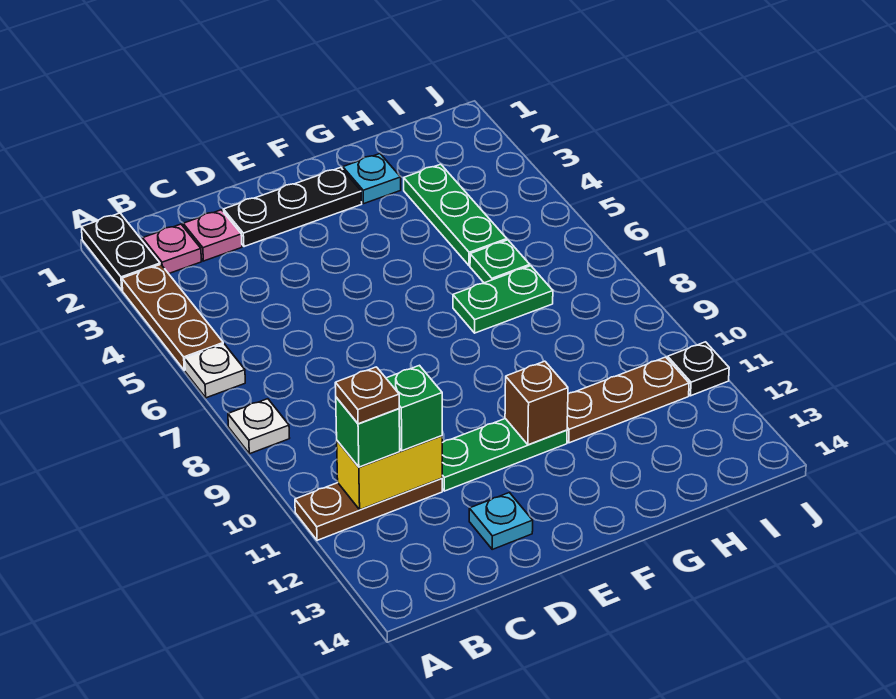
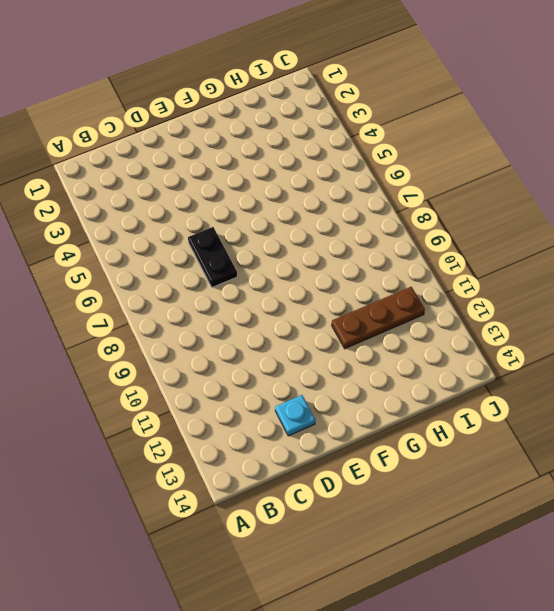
black plate D6:D7 level 1 -> black plate A1:A2 level 1
none -> brown plate A3:A5 level 1
none -> white plate A6 level 1
none -> white plate A8 level 1

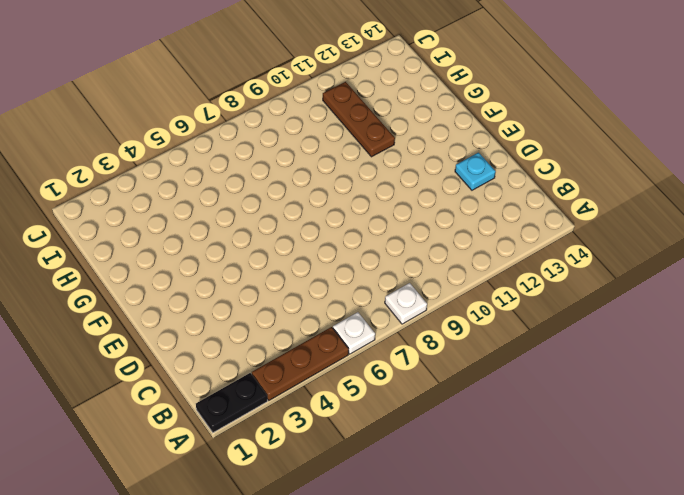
none -> brown plate A11:C11 level 1
none -> pink plate B2 level 1
none -> pink plate C2 level 1

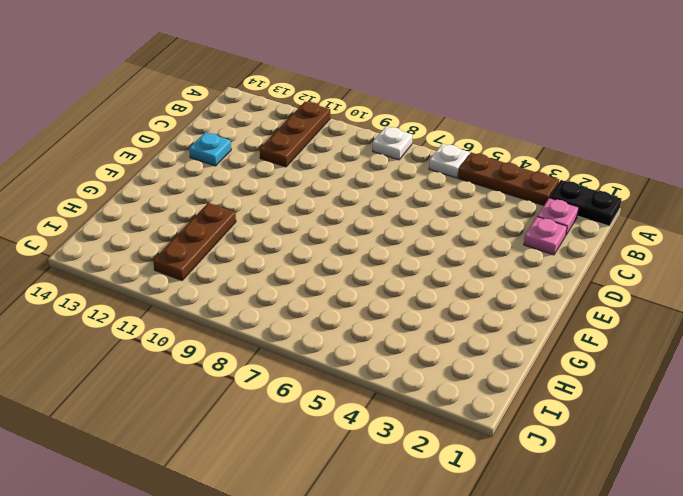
none -> black plate D2:F2 level 1
none -> green plate D11:F11 level 1
none -> cyan plate G2 level 1

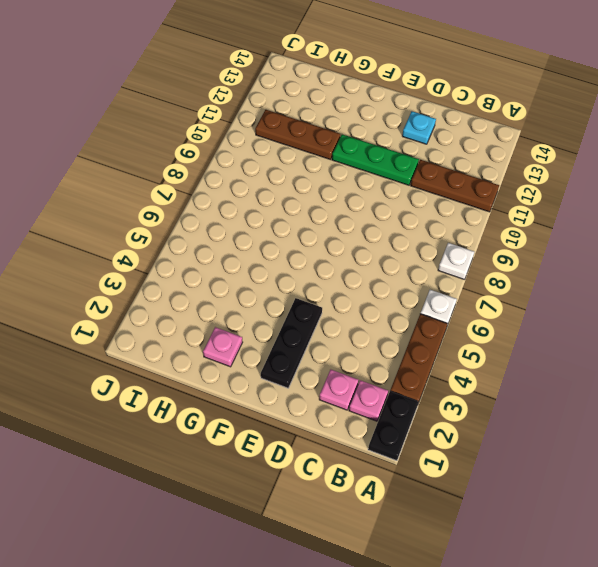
black plate E2:E4 level 1 -> black plate D2:F2 level 1
pink plate G2 level 1 -> cyan plate G2 level 1
none -> green plate G7:H7 level 1
none -> green plate H3:H5 level 1
none -> green plate H6 level 1

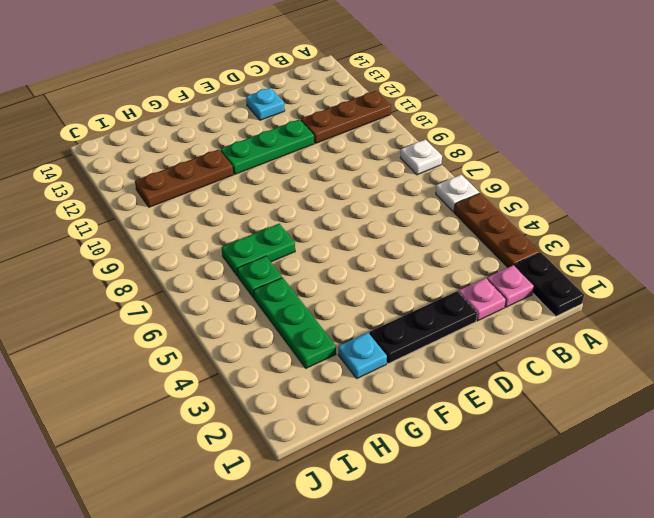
none -> black plate J11 level 1
none -> yellow brick B11:C11 level 2
none -> brown brick F11 level 2

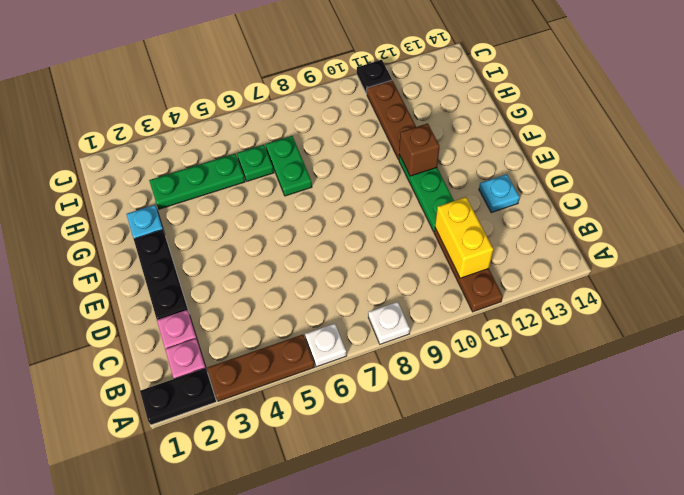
none -> green brick B11 level 3
none -> green brick C11 level 3
none -> brown plate B11 level 4

